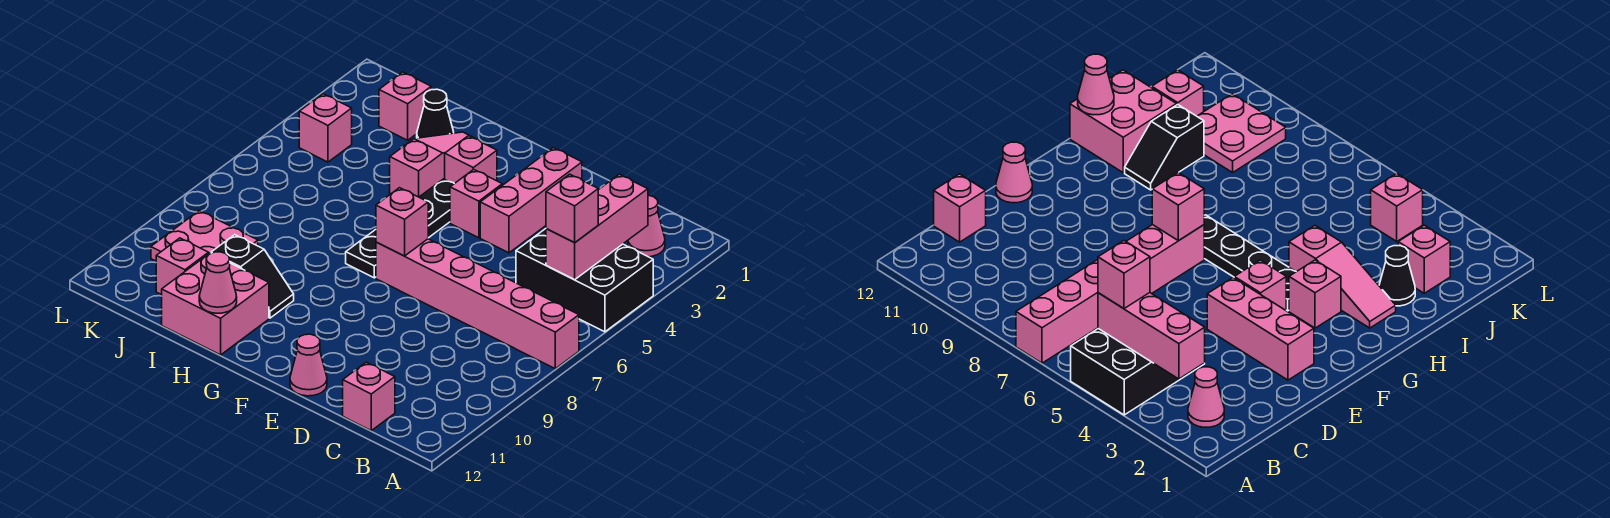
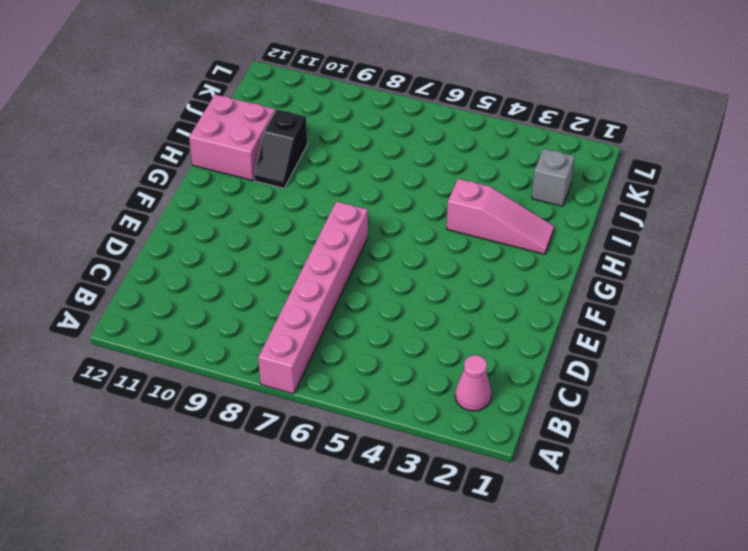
grey brick J2 level 1 -> pink brick J2 level 1
none -> black brick A4:C5 level 1
none -> pink brick C12 level 1
none -> pink brick E2:E4 level 1

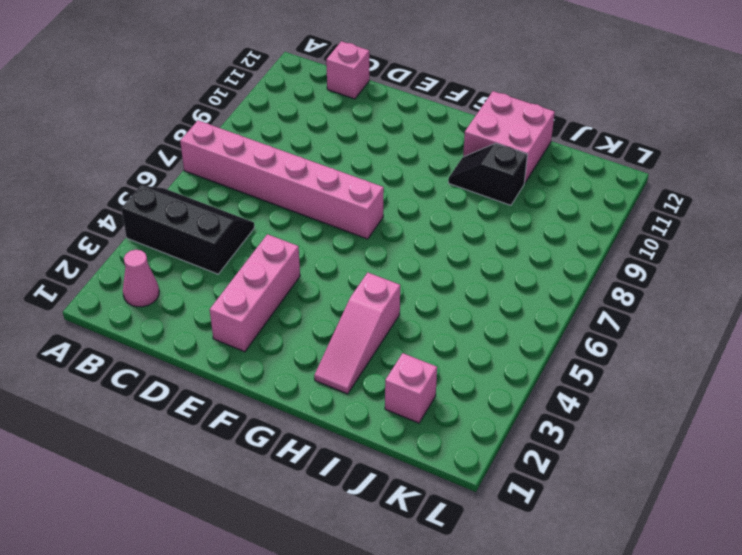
black slope A4:C5 level 1 top 4 -> black brick A4:C5 level 1
none -> pink cone E12 level 1
none -> pink brick F4 level 1
none -> pink brick G3 level 1

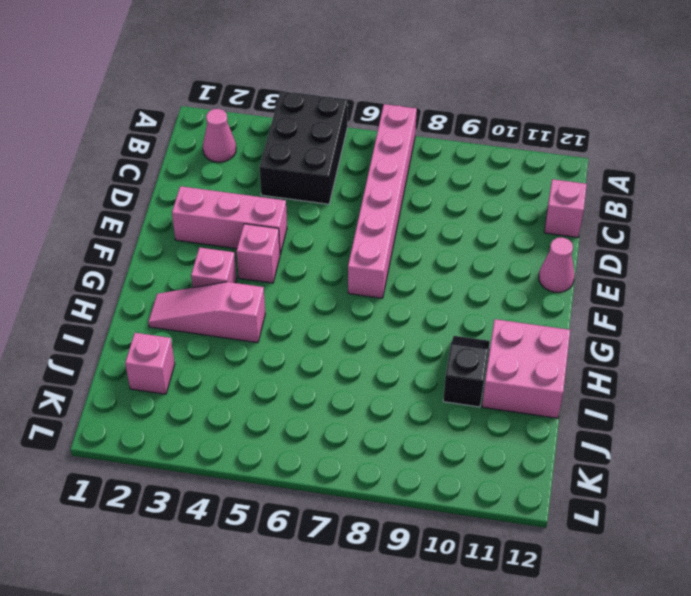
none -> black plate G4:G7 level 1
none -> black cone I2 level 1
none -> pink plate J9:K10 level 1

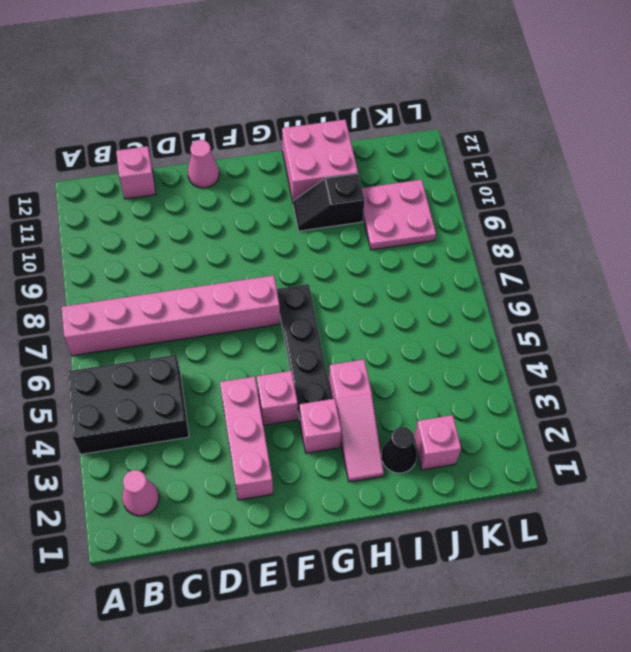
none -> pink brick J11 level 1
none -> pink brick K4 level 1
none -> pink brick B3:B5 level 2

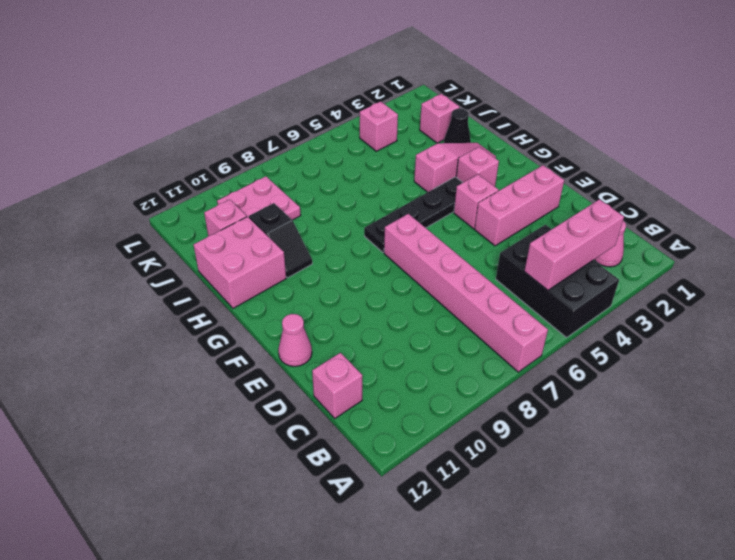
none -> pink brick F7 level 2
none -> pink cone H12 level 2
none -> pink brick B5 level 3

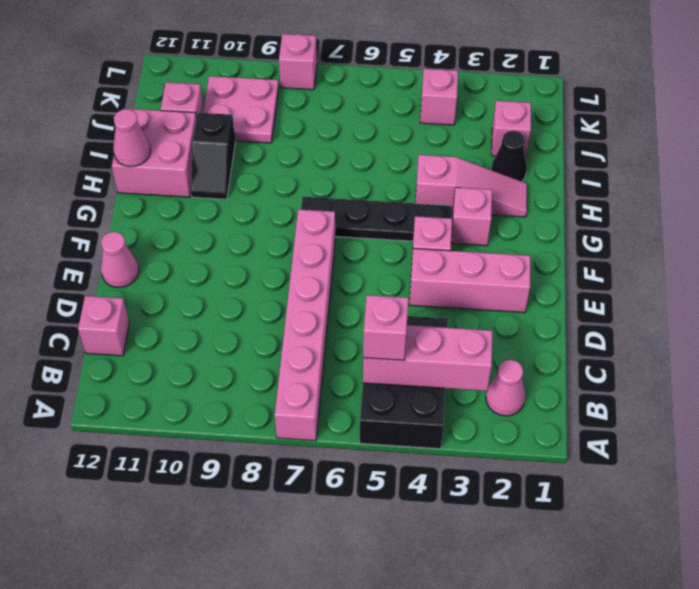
pink brick L8 level 1 -> pink brick F7 level 2

